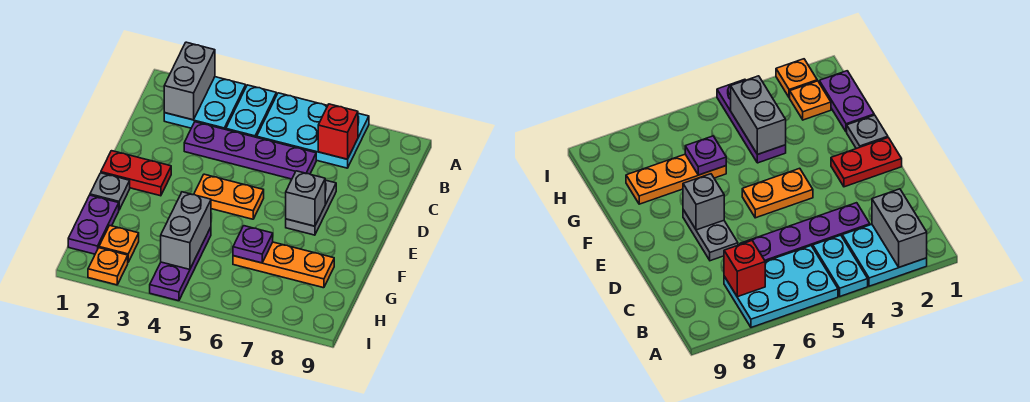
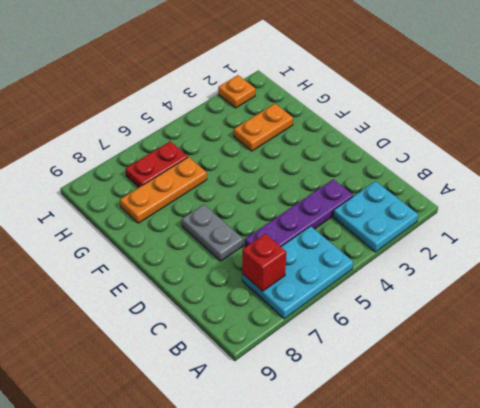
orange plate G2:G3 level 1 -> orange plate E4:E5 level 1
red plate H6:H7 level 1 -> red plate E1:E2 level 1
none -> cyan plate A4:B4 level 1
none -> grey plate F1 level 1
none -> purple plate G1:H1 level 1

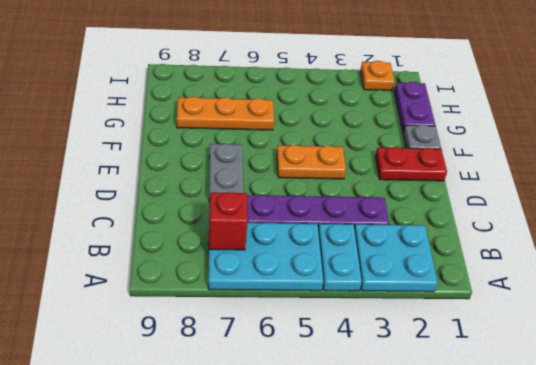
none -> purple plate G4:I4 level 1
none -> orange plate H2 level 1
none -> grey brick A2:B2 level 2

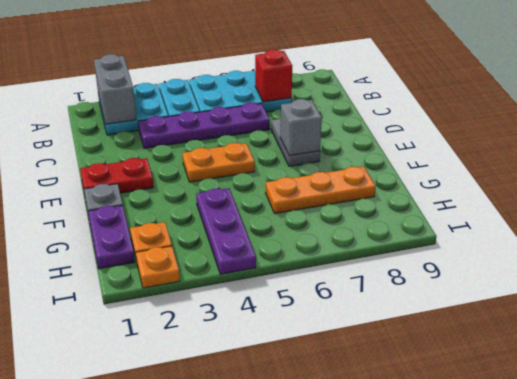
none -> grey brick G4:H4 level 2
none -> purple plate G6 level 2

